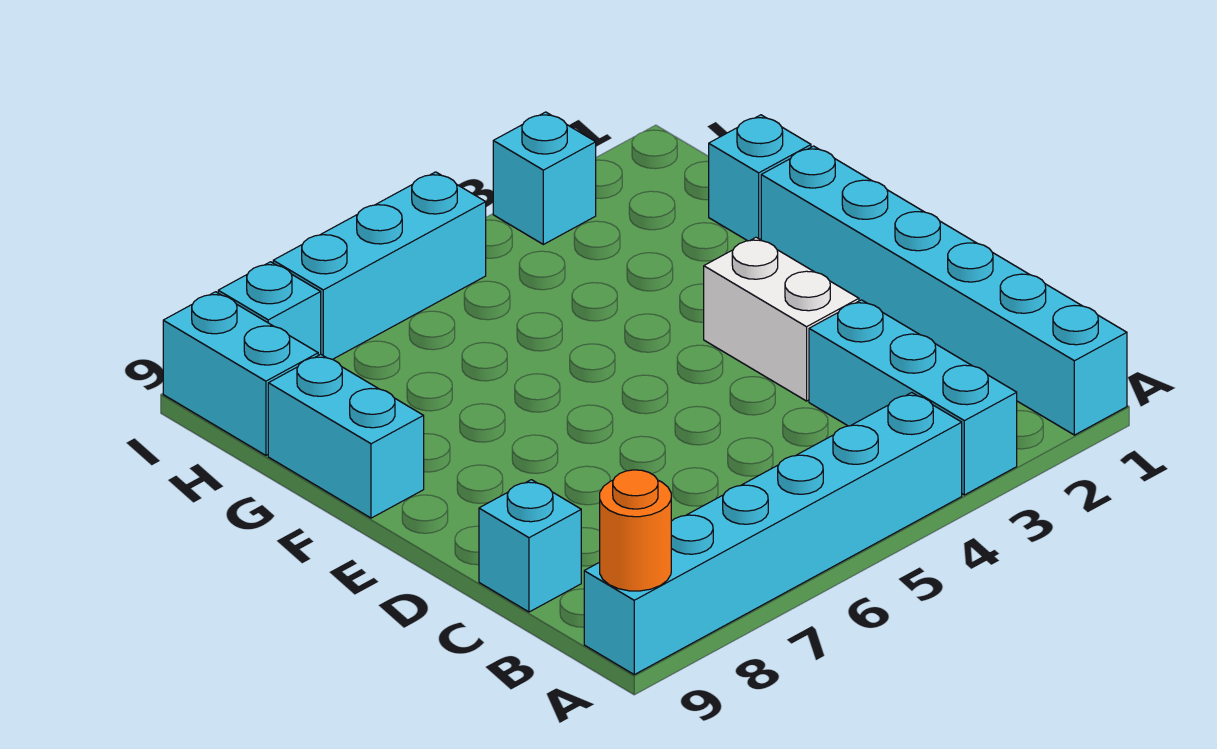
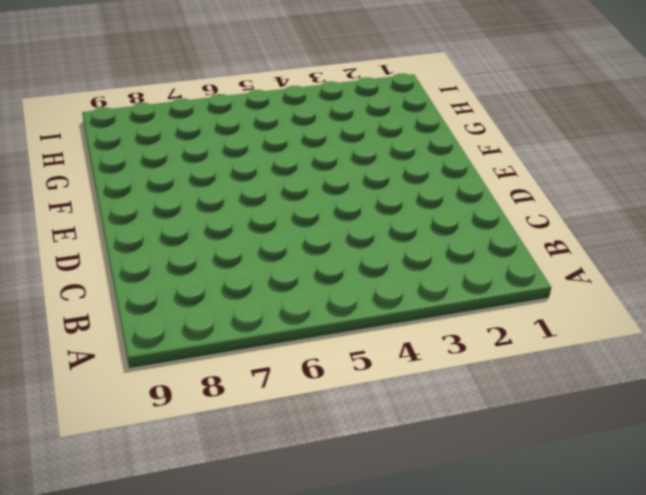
none -> cyan brick A1:F1 level 1
none -> cyan brick A3:C3 level 1
none -> cyan brick A4:A9 level 1

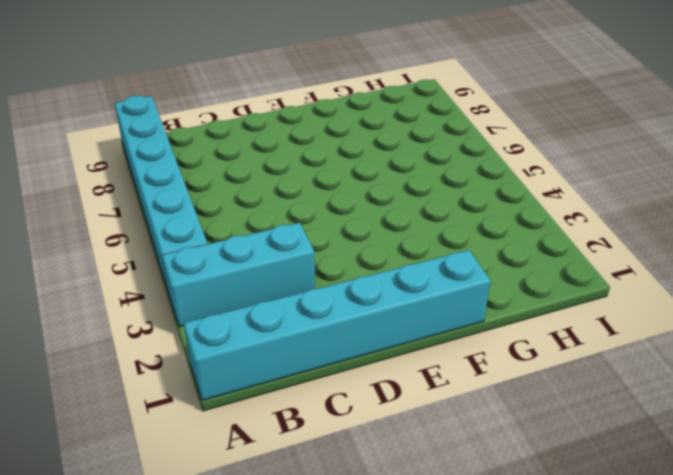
none -> cyan brick C9 level 1
none -> white brick D3:E3 level 1
none -> cyan brick F9:G9 level 1

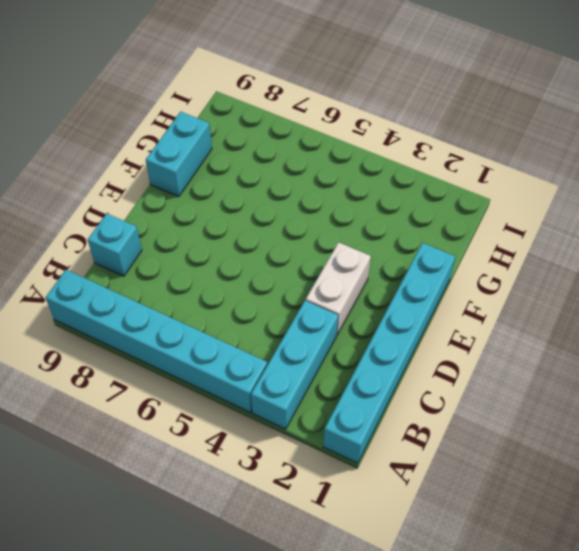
none -> cyan brick G1 level 1
none -> cyan brick H9:I9 level 1
none -> cyan brick I3 level 1

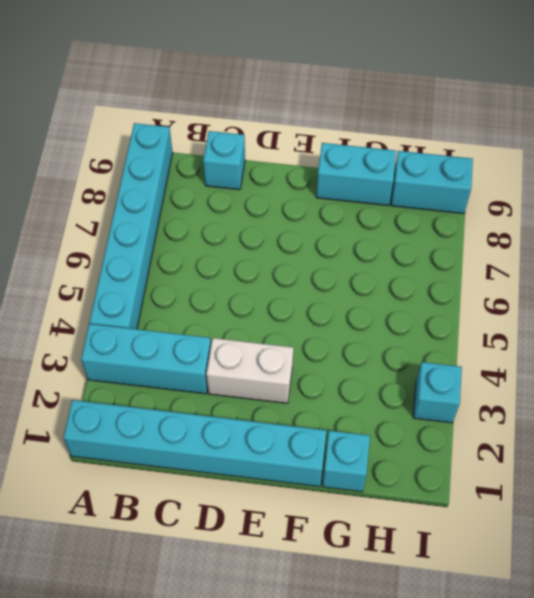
none -> cyan brick I5:I7 level 1
none -> cyan brick I8 level 1
none -> orange round brick A9 level 2

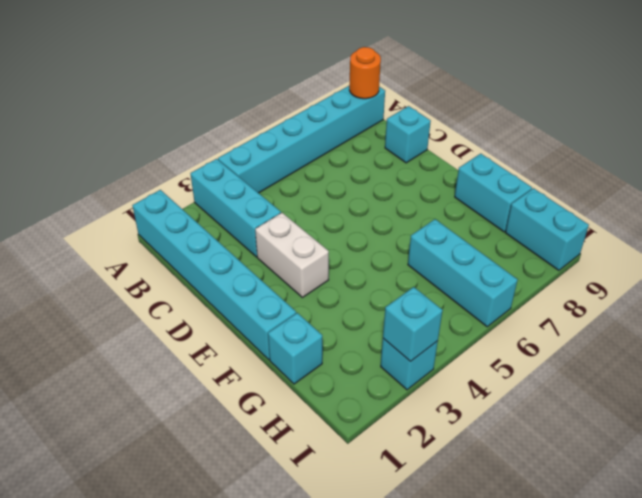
cyan brick G6:I6 level 1 -> cyan brick I5:I7 level 1
cyan brick I3 level 2 -> cyan brick I8 level 1

